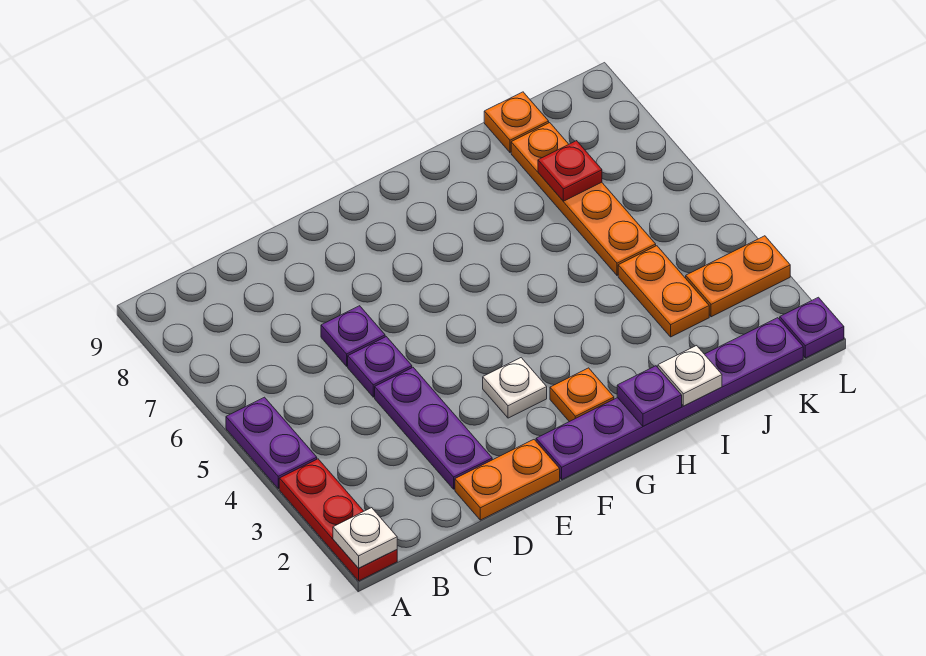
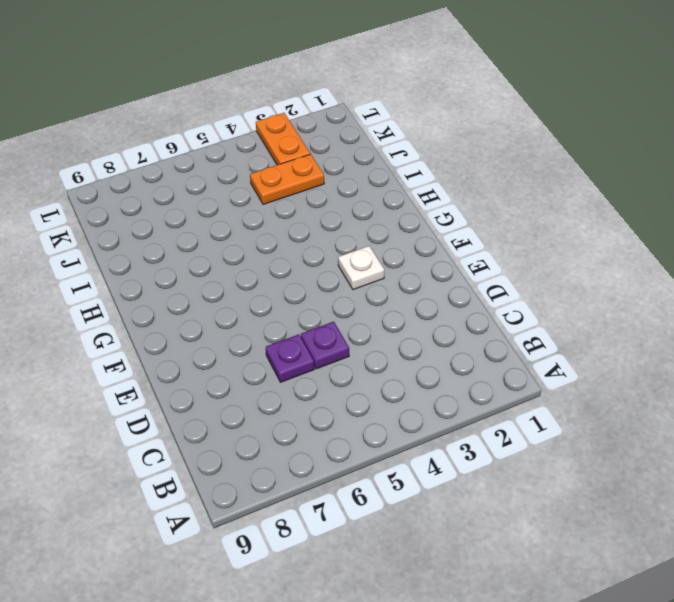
none -> red plate A1:A3 level 1
none -> purple plate A4:A5 level 1
none -> orange plate D1:E1 level 1

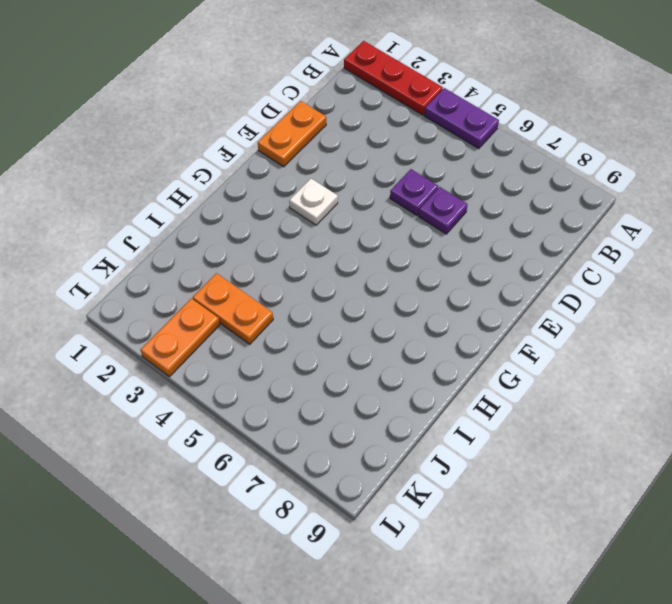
none -> purple plate D2:D4 level 1
none -> purple plate F1:K1 level 1
none -> orange plate G2 level 1

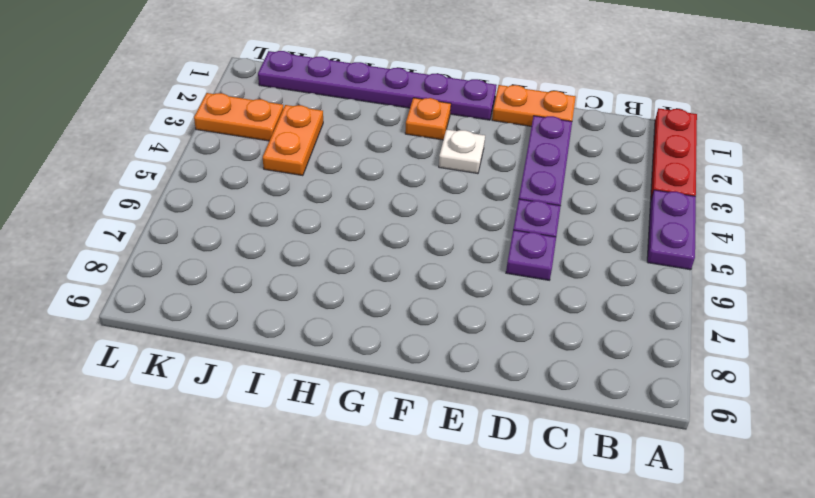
none -> orange plate J5:J8 level 1
none -> orange plate J9 level 1
none -> purple plate L1 level 1

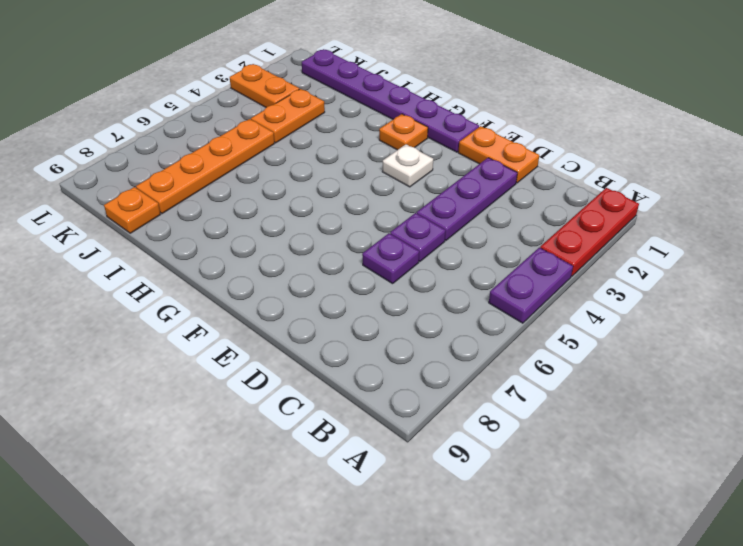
none -> purple plate L1 level 1
none -> white plate A1 level 2
none -> purple plate H1 level 2

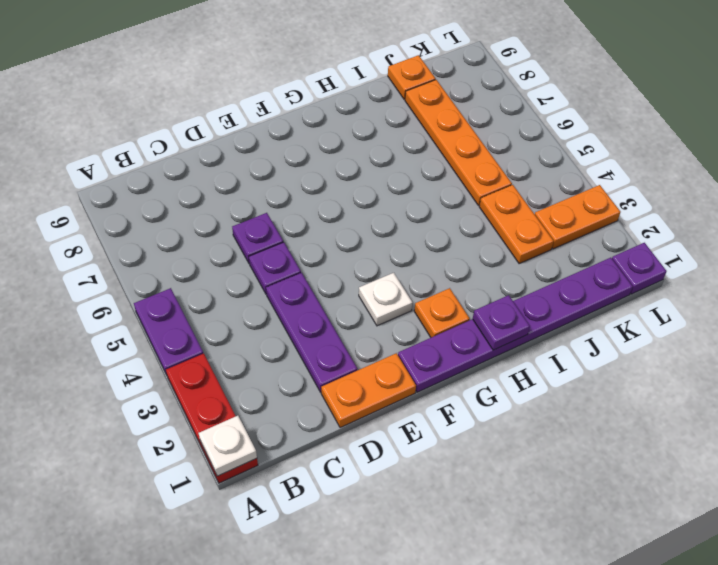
none -> white plate I1 level 2
none -> red plate J7 level 2

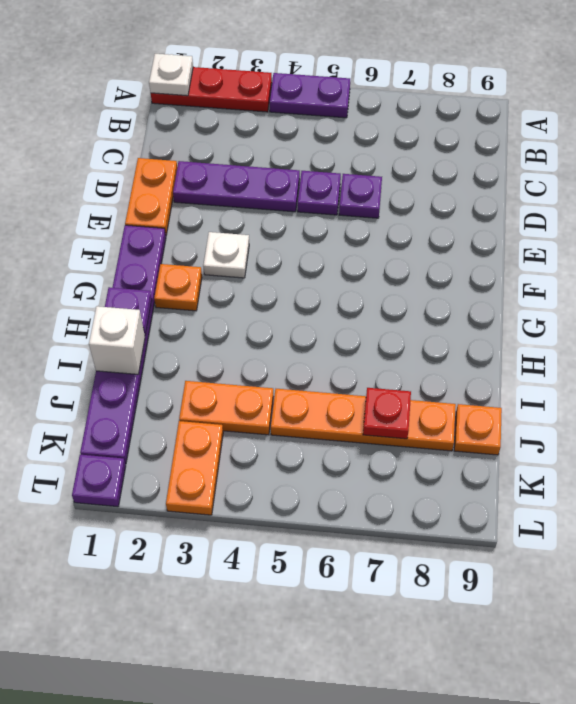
white brick I1 level 2 -> white plate I1 level 2

